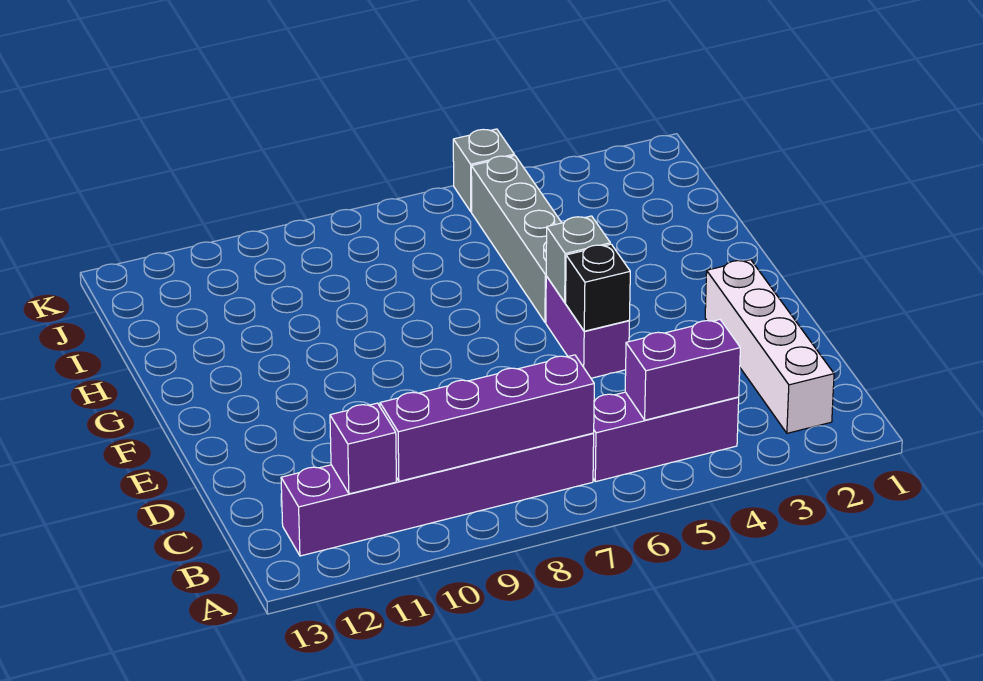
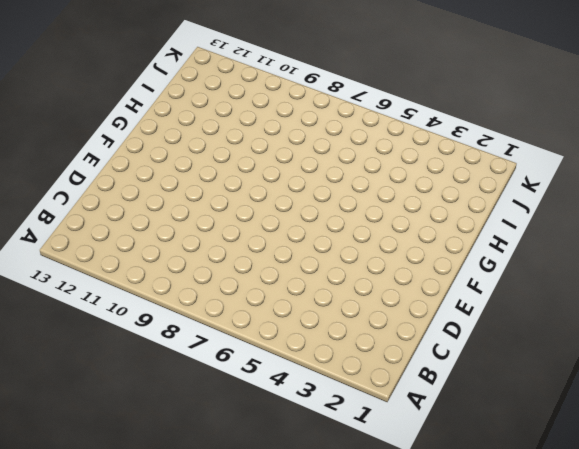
none -> white brick B2:E2 level 1
none -> purple brick B4:B6 level 1

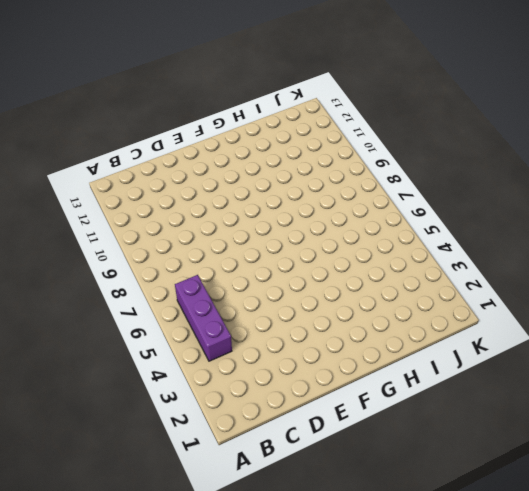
none -> white brick B2:E2 level 1
none -> purple brick B7:B12 level 1

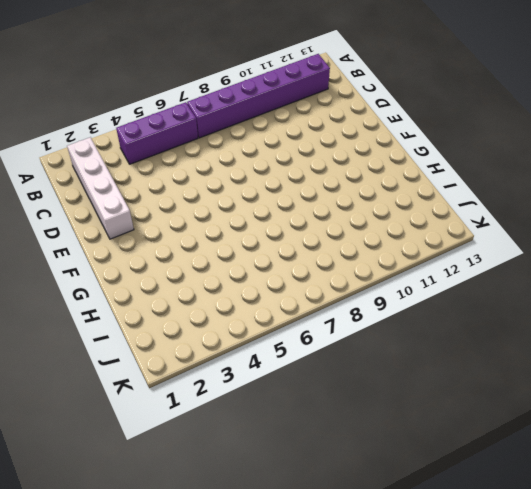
none -> purple brick E5:F5 level 1
none -> grey brick G5:J5 level 1

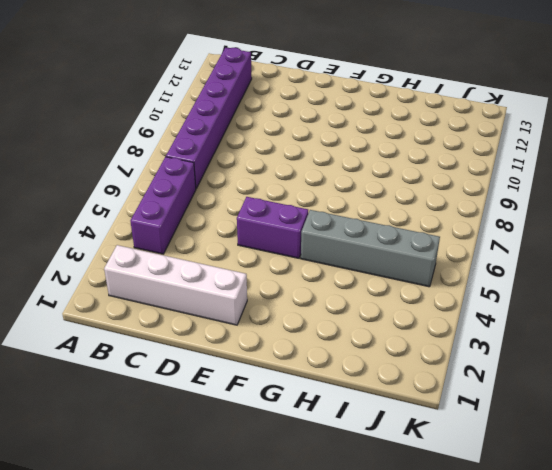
none -> grey brick K5 level 1
none -> purple brick B4:B5 level 2

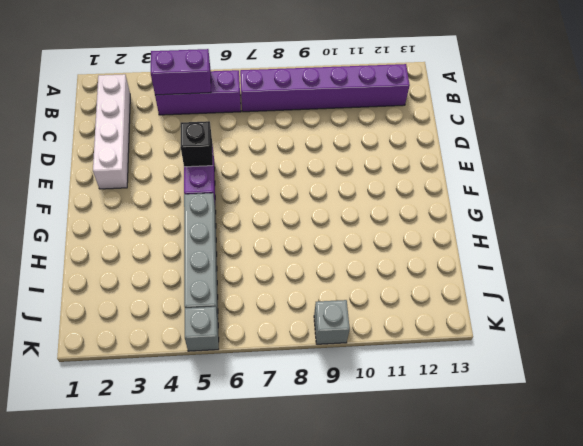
grey brick K9 level 1 -> grey brick F5 level 2
none -> purple brick B7:B10 level 2
none -> purple brick B11 level 2

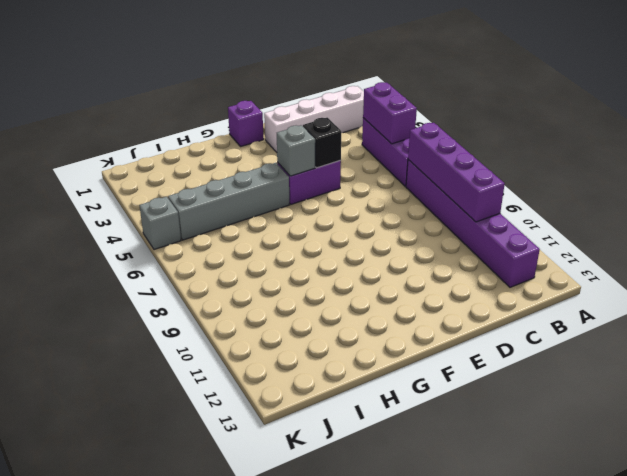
purple brick F1 level 1 -> purple brick B11 level 2

